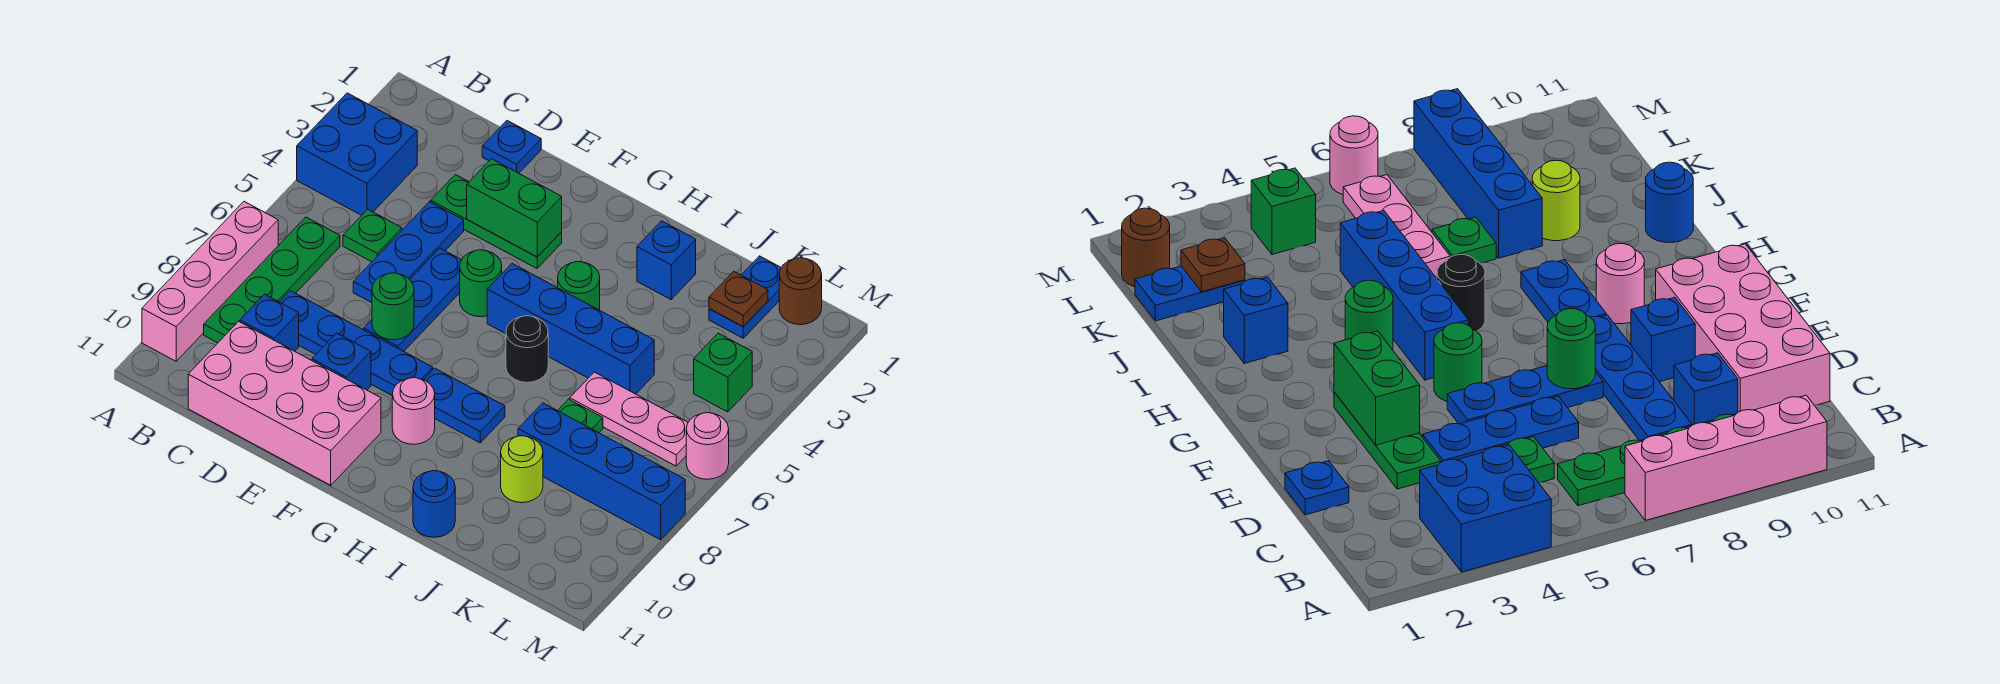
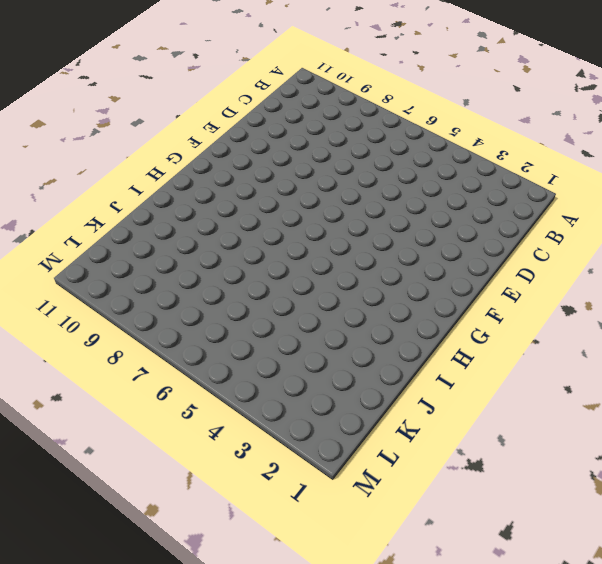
none -> blue brick A3:B4 level 1
none -> pink brick A7:A10 level 1
none -> green plate B6:B9 level 1
none -> green plate C5 level 1

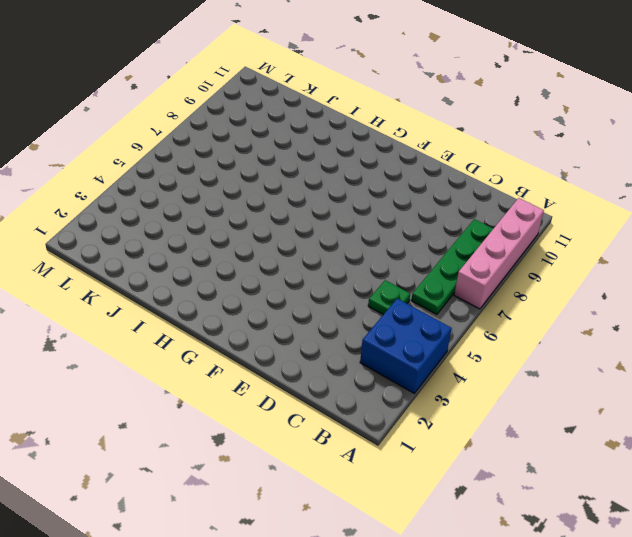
none -> blue plate C8:F8 level 1
none -> blue brick C9 level 1
none -> pink brick C10:F11 level 1
none -> blue plate D1 level 1

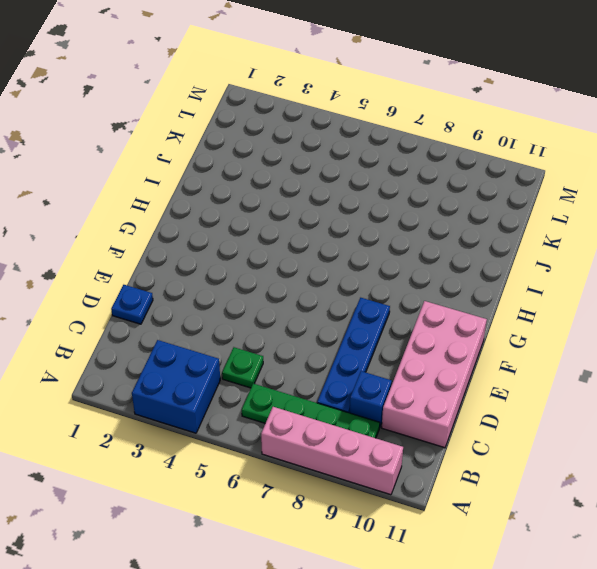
none -> green plate D3:F3 level 1
none -> blue plate D4:D6 level 1
none -> blue plate E5:E7 level 1
none -> blue brick E9 level 1

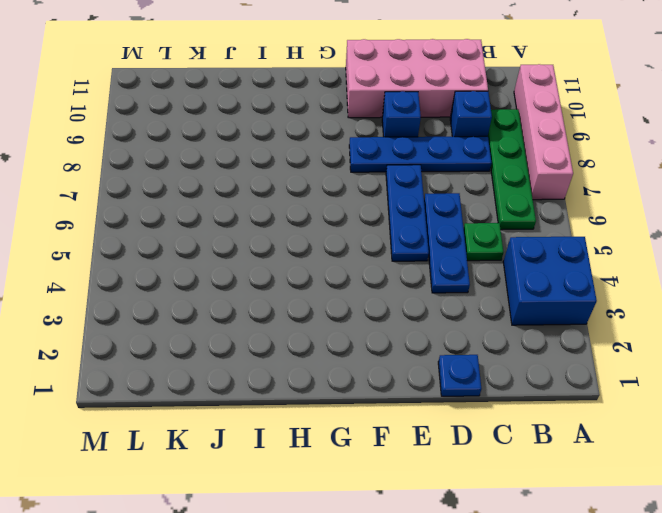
none -> green plate D3:F3 level 1
none -> green round brick F5 level 1
none -> blue brick G5:J5 level 1
none -> blue plate G8:H8 level 1

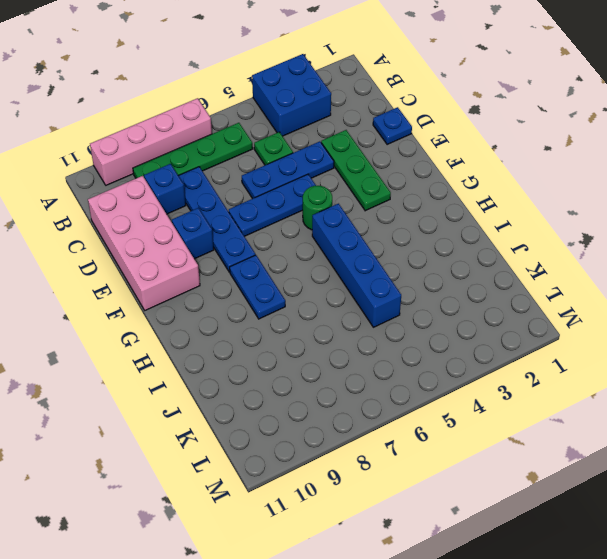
none -> pink round brick G9 level 1
none -> green round brick H4 level 1
none -> black round brick H6 level 1
none -> blue brick I2 level 1

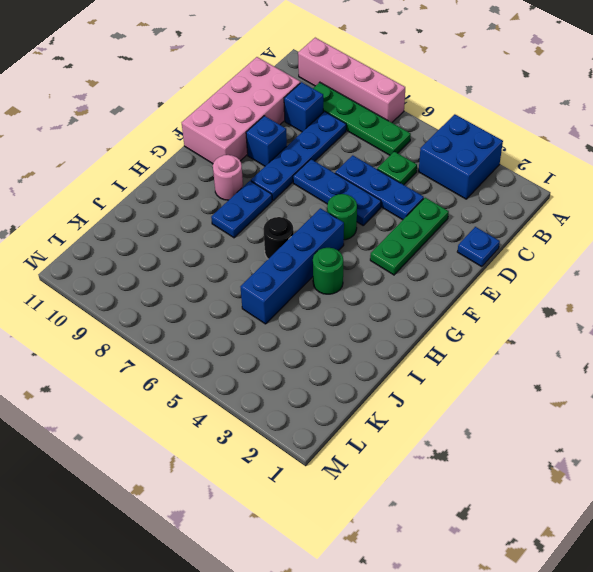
none -> blue brick I2 level 1
none -> blue round brick I11 level 1
none -> pink plate J6:L6 level 1
none -> green plate J7 level 1

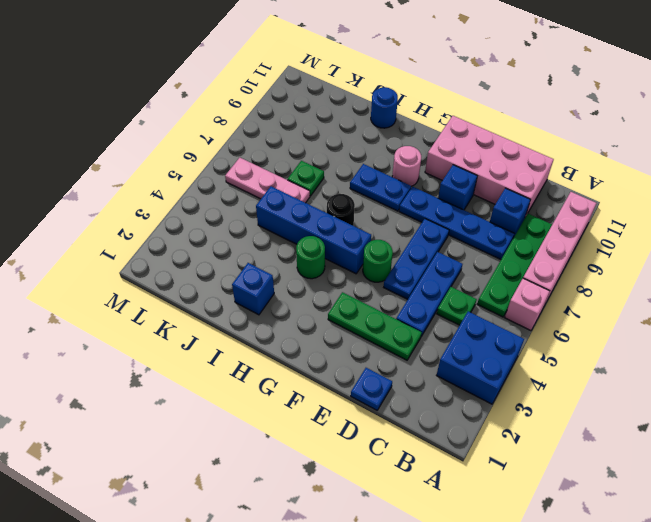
pink brick A6 level 1 -> none
none -> blue brick J8:M8 level 1
none -> lime round brick J9 level 1
none -> blue plate K1:K2 level 1
none -> brown round brick L1 level 1

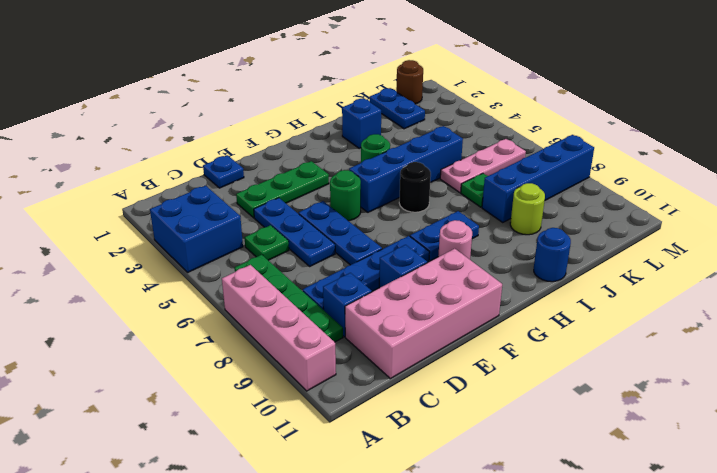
none -> green brick L4 level 1
none -> pink round brick M6 level 1
none -> green brick E3:F3 level 2
none -> green round brick E7 level 2

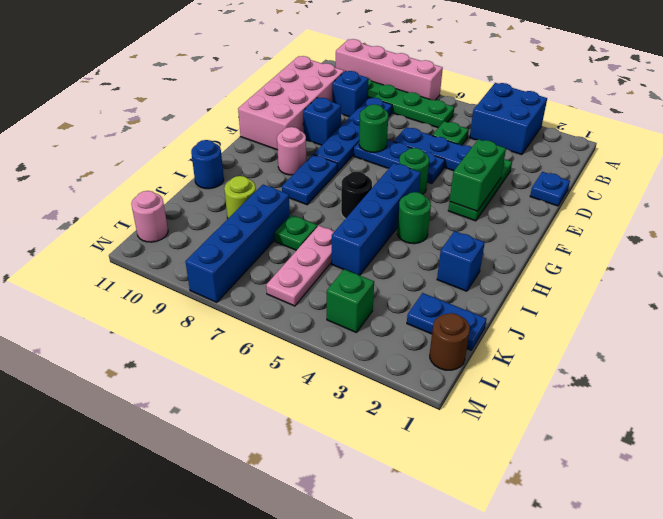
pink round brick L11 level 1 -> pink round brick M6 level 1
none -> brown plate K2 level 2

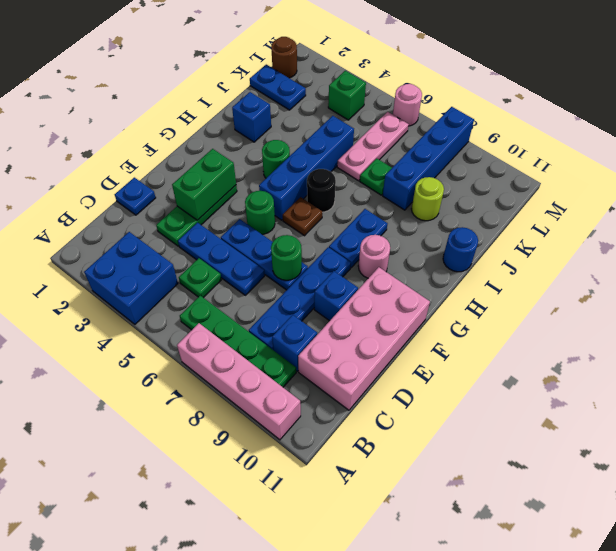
brown plate G6 level 1 -> brown plate K2 level 2

